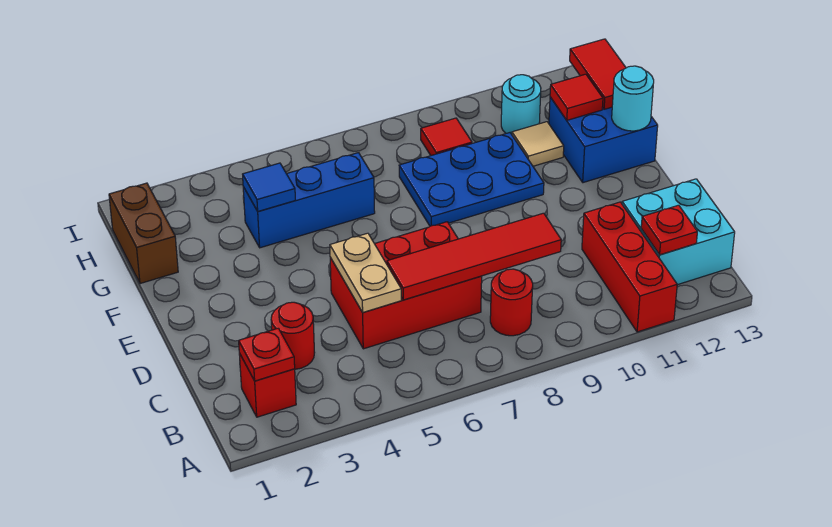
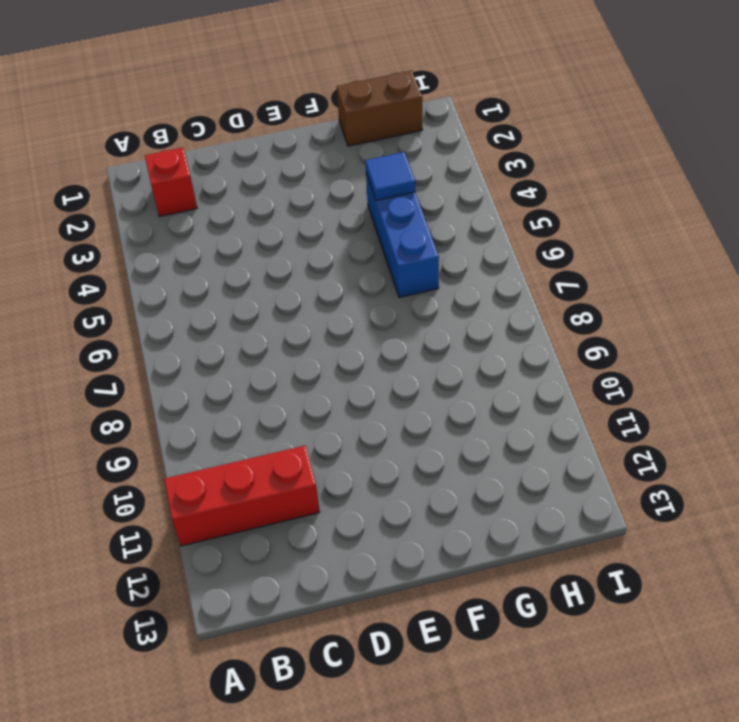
none -> red round brick B8 level 1
none -> cyan brick B12:C13 level 1
none -> red round brick C3 level 1

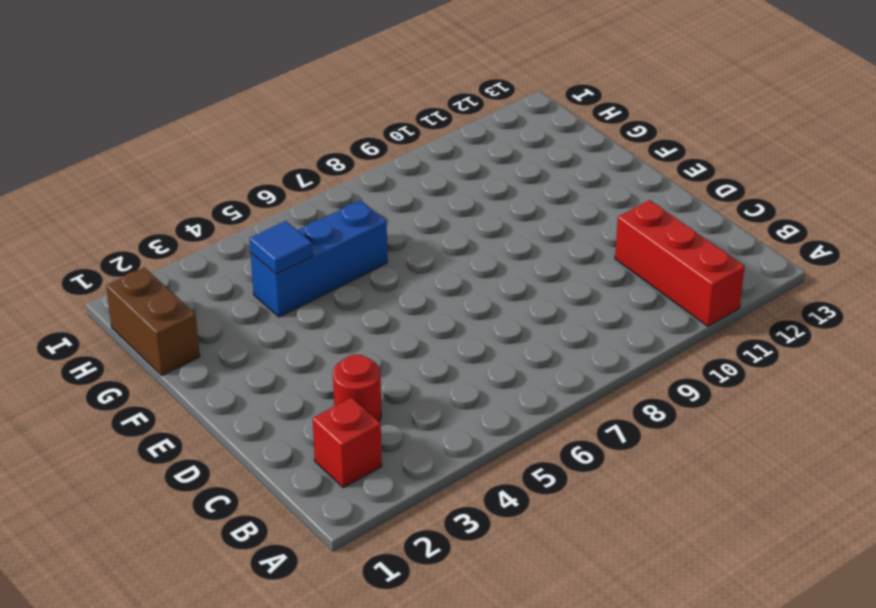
none -> red round brick B8 level 1
none -> cyan brick B12:C13 level 1
none -> red brick C5:D7 level 1

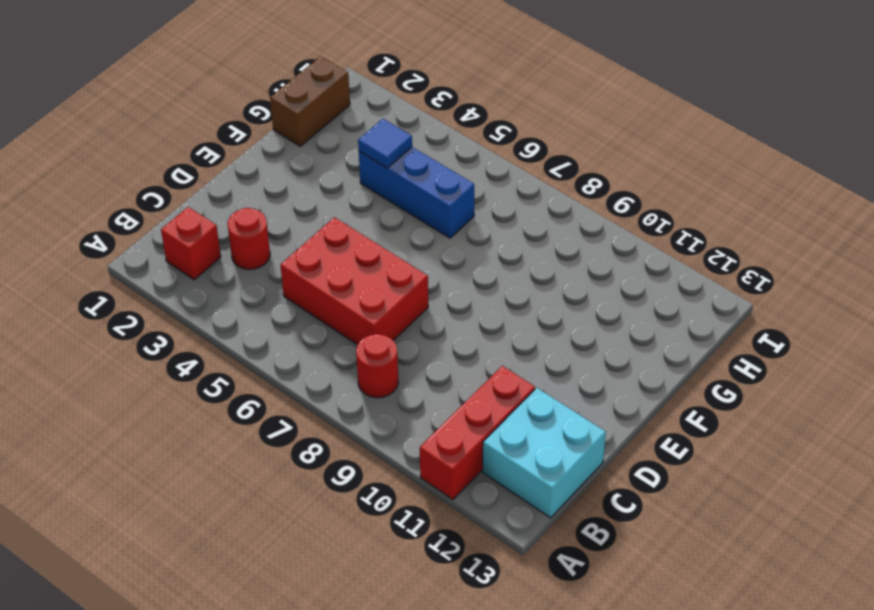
none -> blue plate F8:G10 level 1
none -> blue brick F12:G13 level 1
none -> tan tile G11 level 1

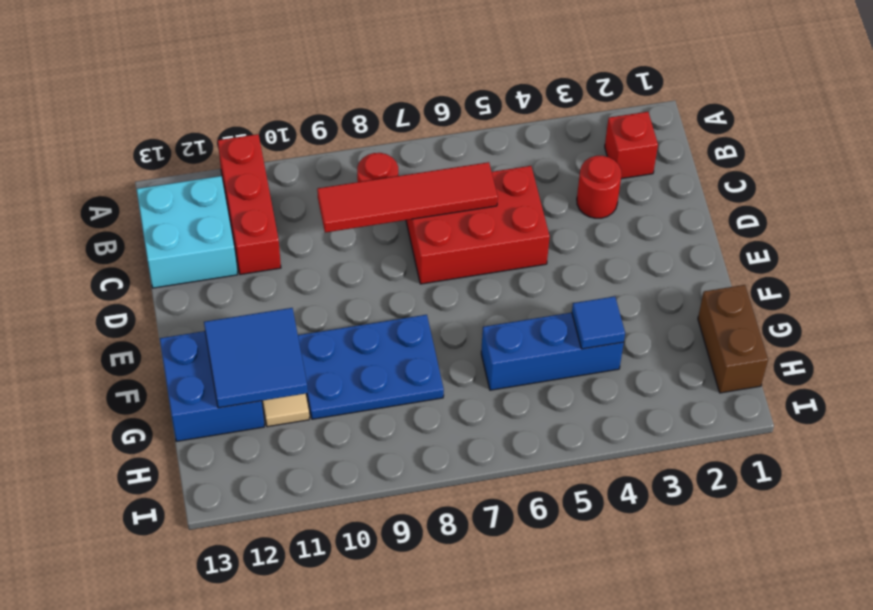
blue tile F11:G12 level 2 -> red tile G12 level 2
none -> red tile H9 level 1
none -> cyan round brick H11 level 1
none -> red plate B2 level 2

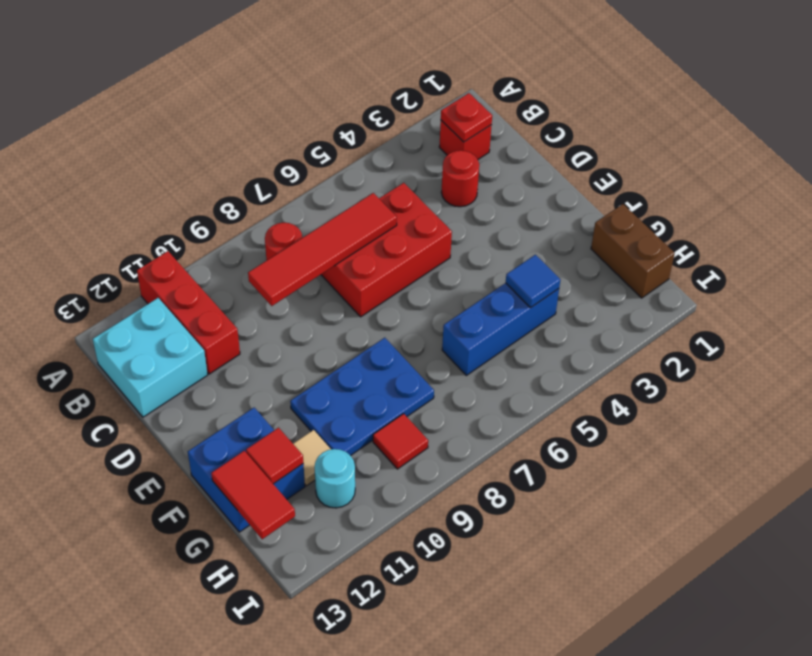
none -> red plate B12 level 2
none -> tan plate C5:D5 level 2
none -> cyan round brick F13 level 2

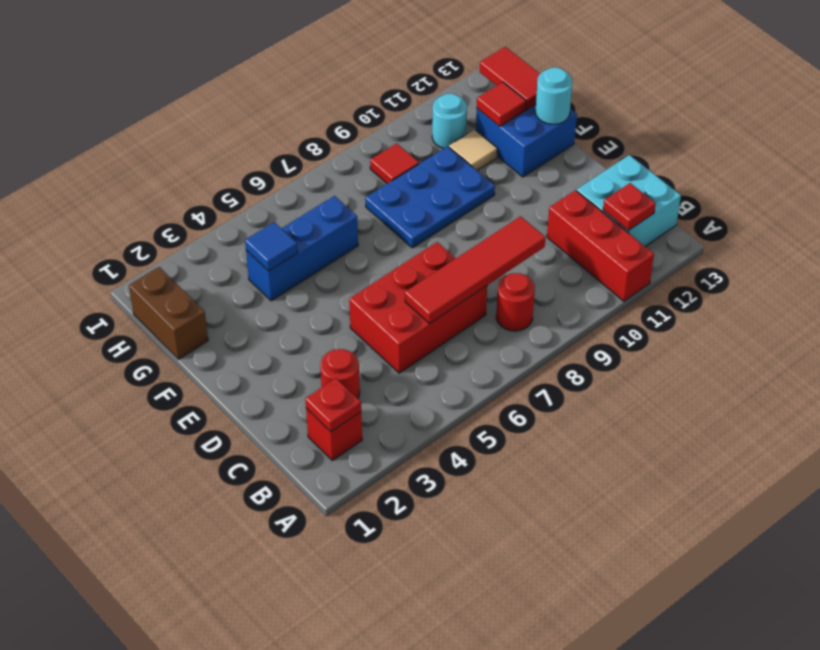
none -> tan plate C5:D5 level 2

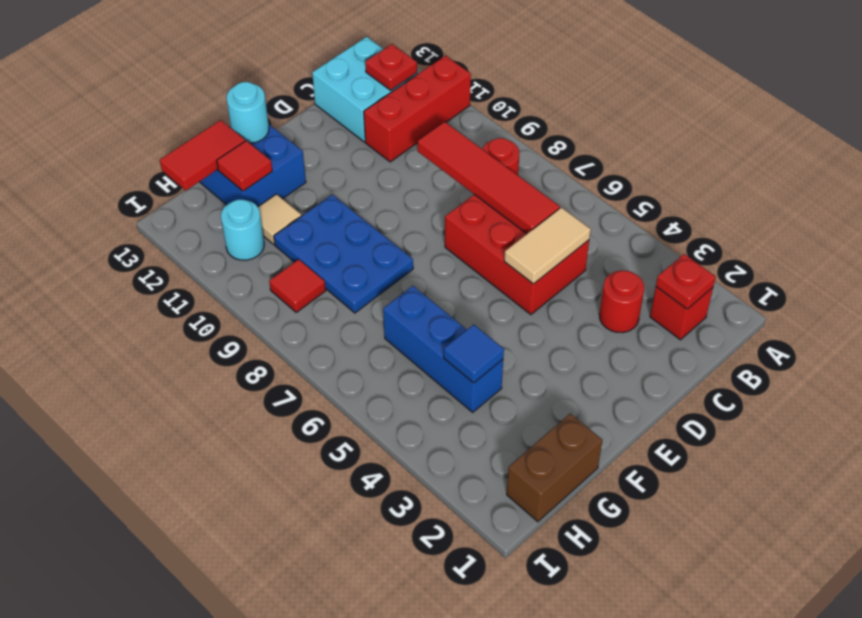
tan tile C5:D5 level 2 -> tan plate C5:D5 level 2

